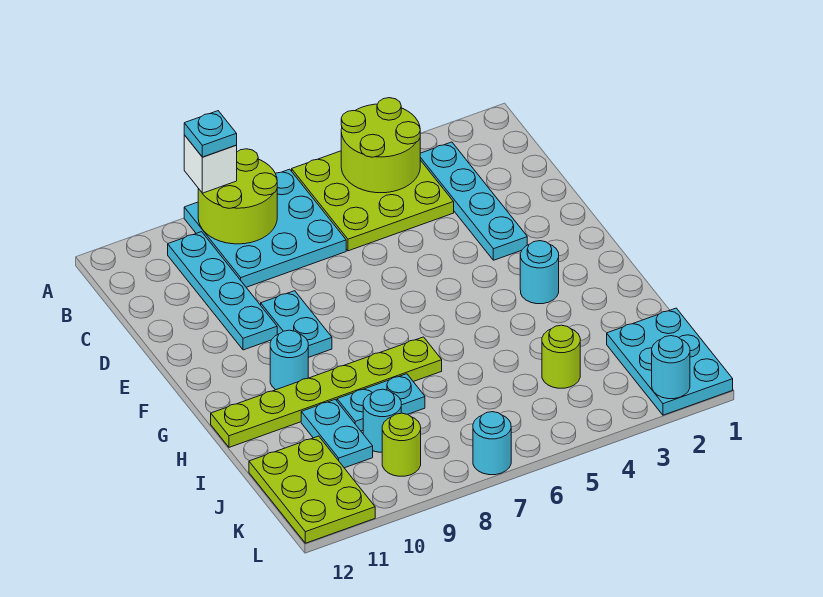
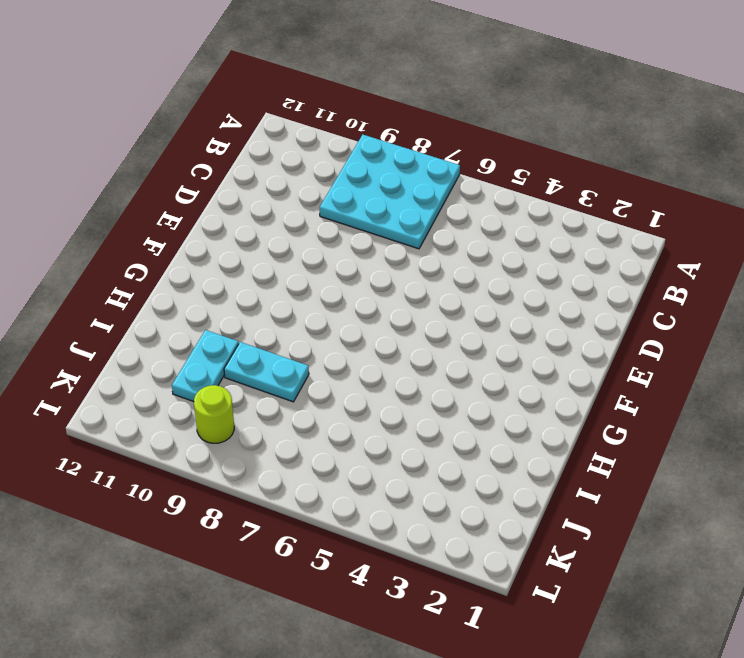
none -> lime plate A4:C6 level 1
none -> cyan plate B3:E3 level 1
none -> cyan plate B10:E10 level 1

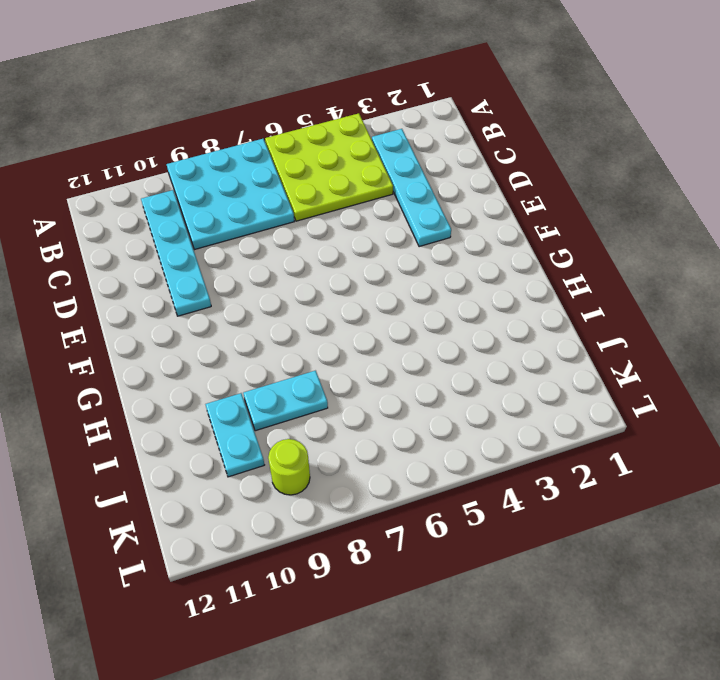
none -> cyan plate E9:F9 level 1
none -> cyan round brick G3 level 1
none -> cyan round brick G10 level 1

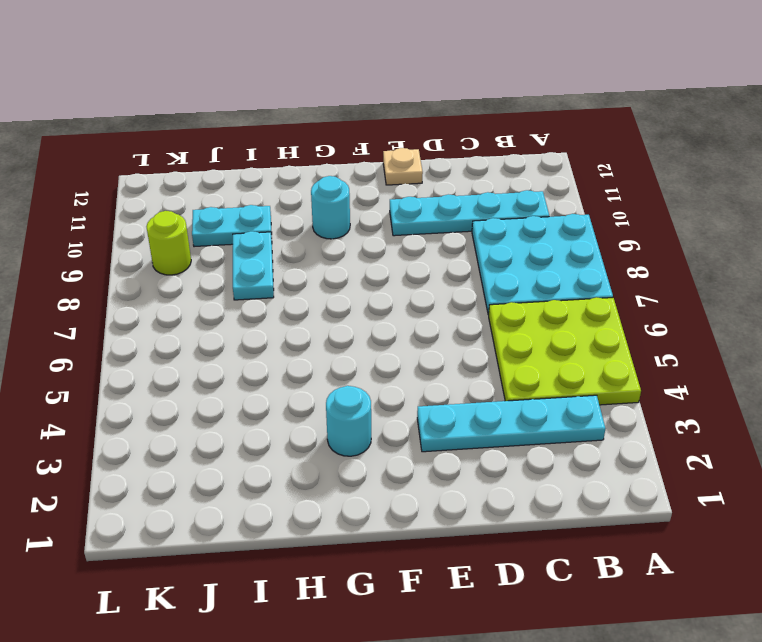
tan plate E12 level 1 -> none
none -> cyan plate E9:F9 level 1
none -> lime plate H7:H12 level 1
none -> cyan plate J1:L2 level 1

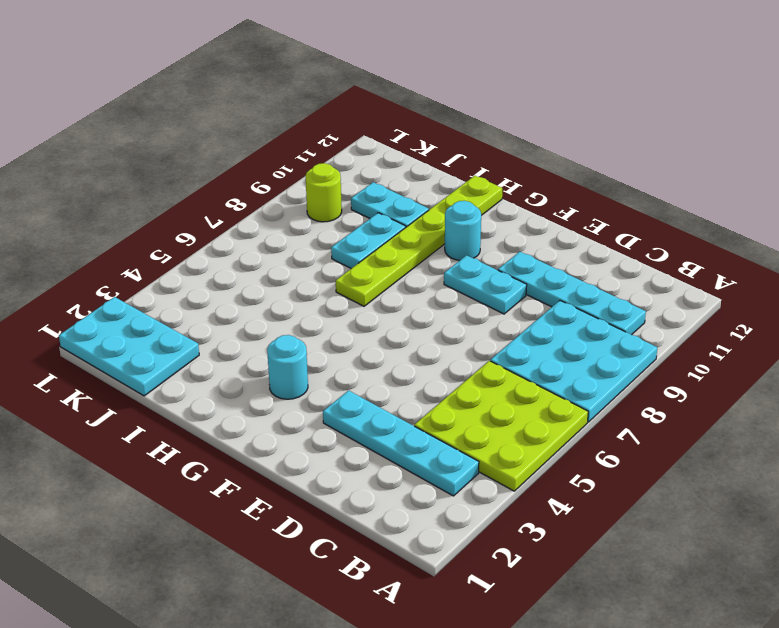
none -> lime round brick J4 level 1
none -> cyan round brick J9 level 1
none -> lime plate J11:L12 level 1

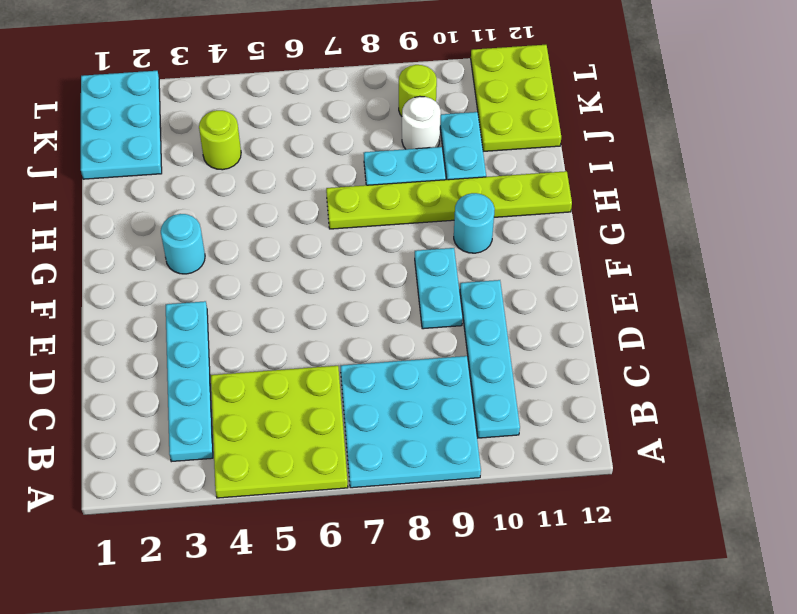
white round brick J9 level 1 -> cyan round brick J9 level 1
none -> cyan round brick L7 level 1
none -> lime round brick A4:B5 level 2
none -> lime round brick A8:B9 level 2

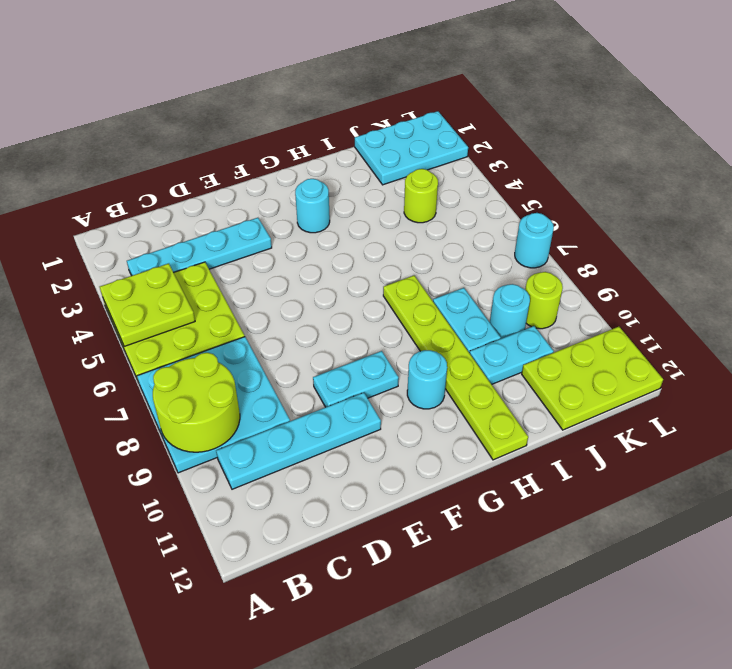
lime plate A4:B5 level 2 -> lime round brick A4:B5 level 2
none -> cyan round brick L2 level 2
none -> white brick A9 level 3
none -> cyan plate A9 level 4

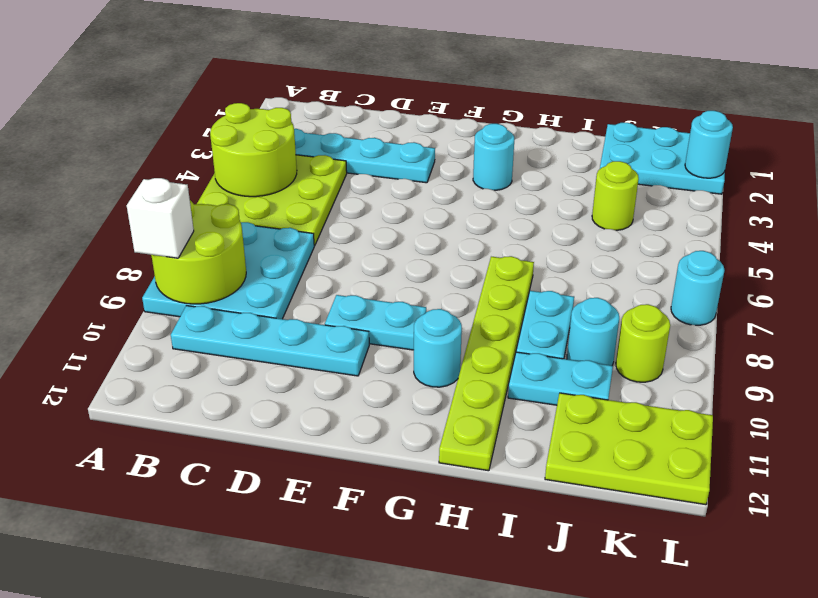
none -> cyan plate A9 level 4

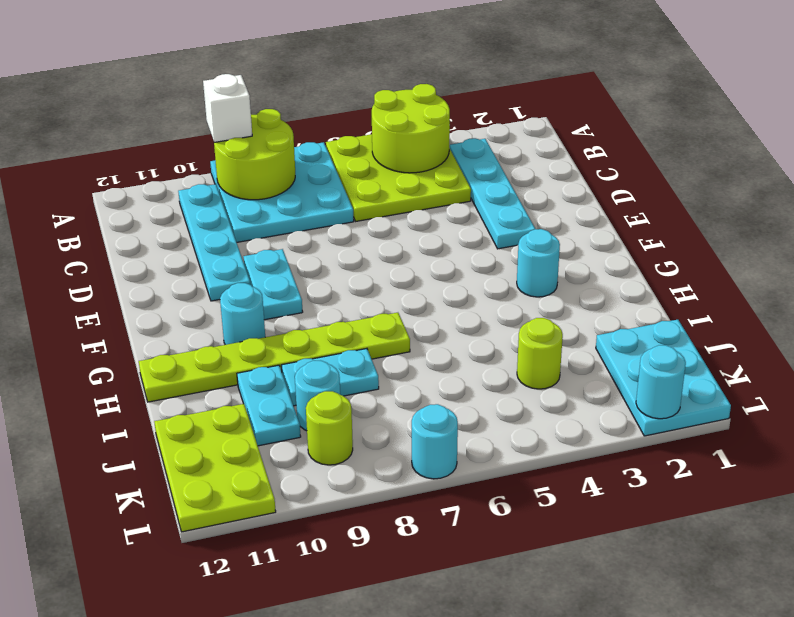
none -> cyan plate A9 level 4

